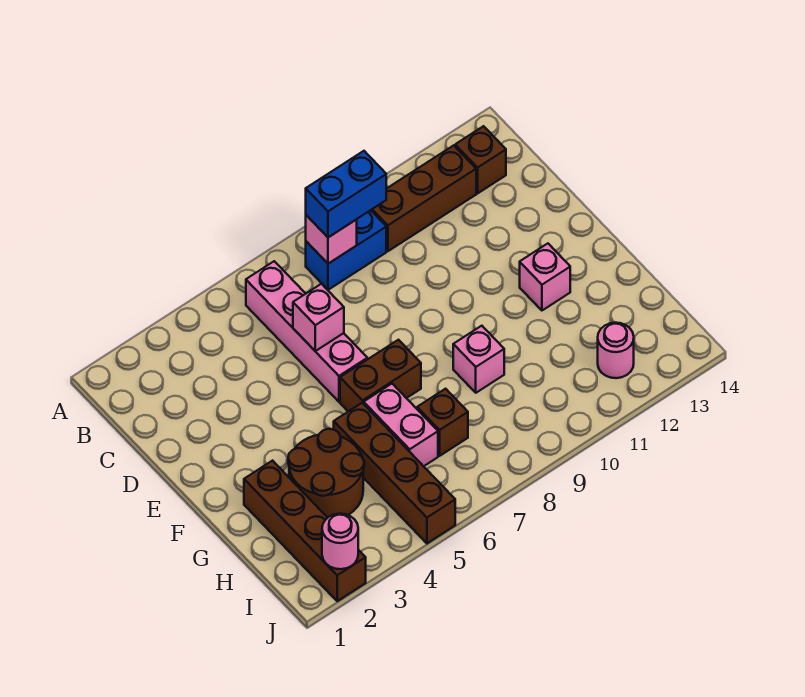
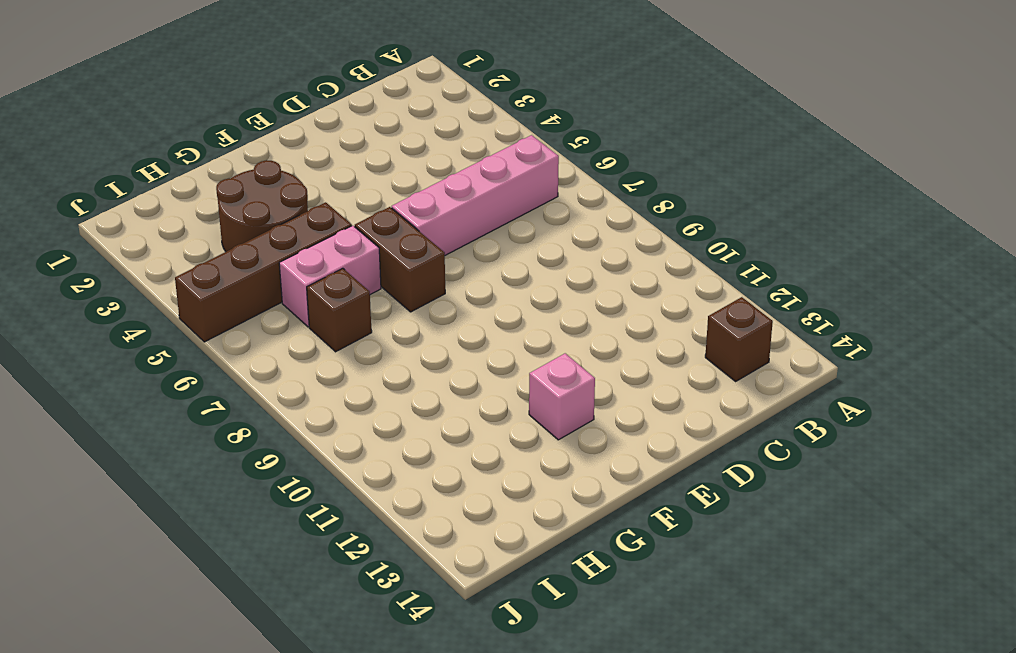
none -> blue brick B8:B9 level 1
none -> brown brick B10:B12 level 1
none -> brown brick G2:J2 level 1

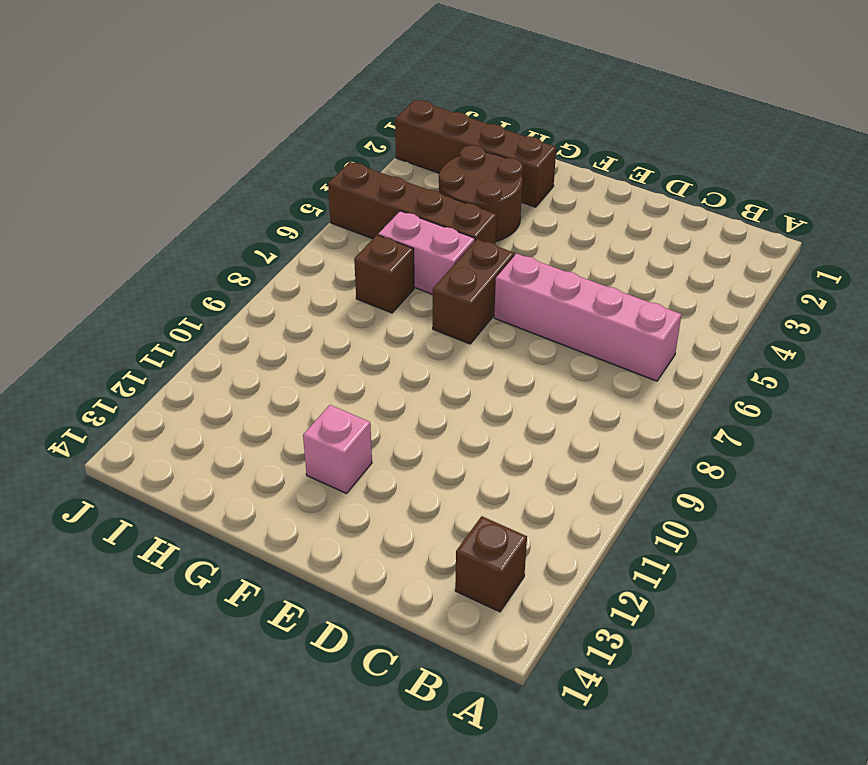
none -> blue brick B8:B9 level 1
none -> brown brick B10:B12 level 1
none -> pink brick G9 level 1

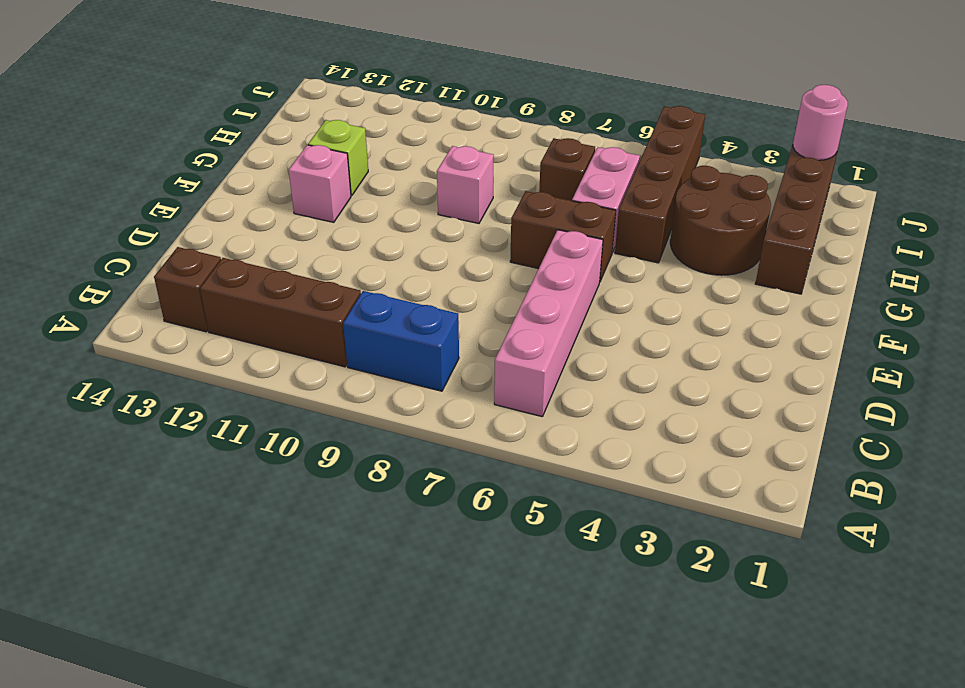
lime brick G12 level 1 -> none
none -> pink round brick I12 level 1
none -> pink brick B8 level 2
none -> pink brick D6 level 2

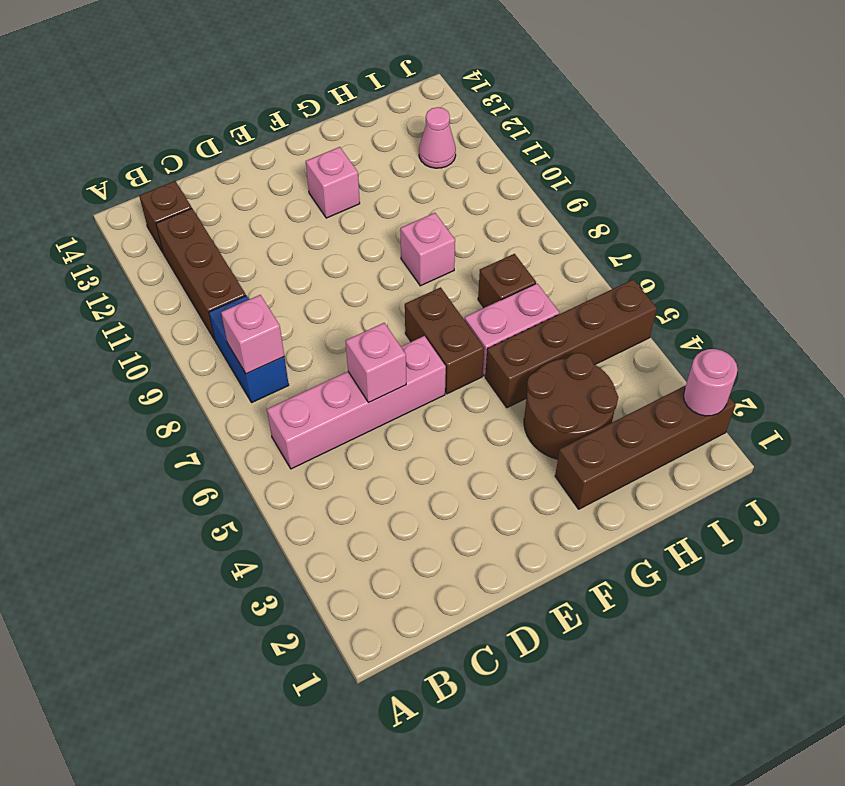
pink cone I12 level 1 -> pink round brick I12 level 1
none -> blue brick B8:B9 level 3

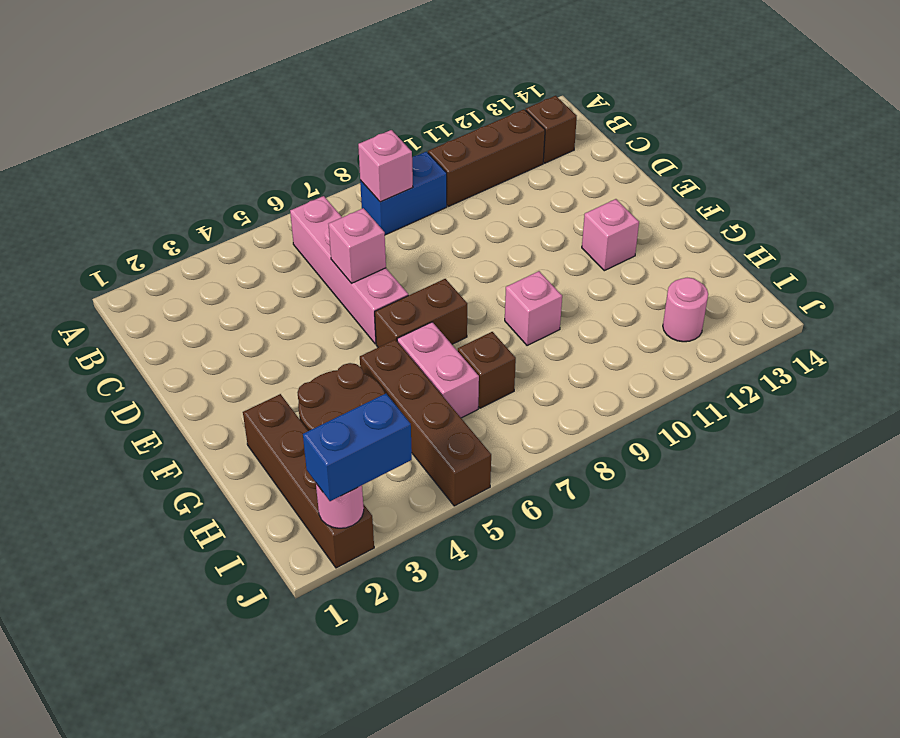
blue brick J2:J3 level 3 -> blue brick B8:B9 level 3

